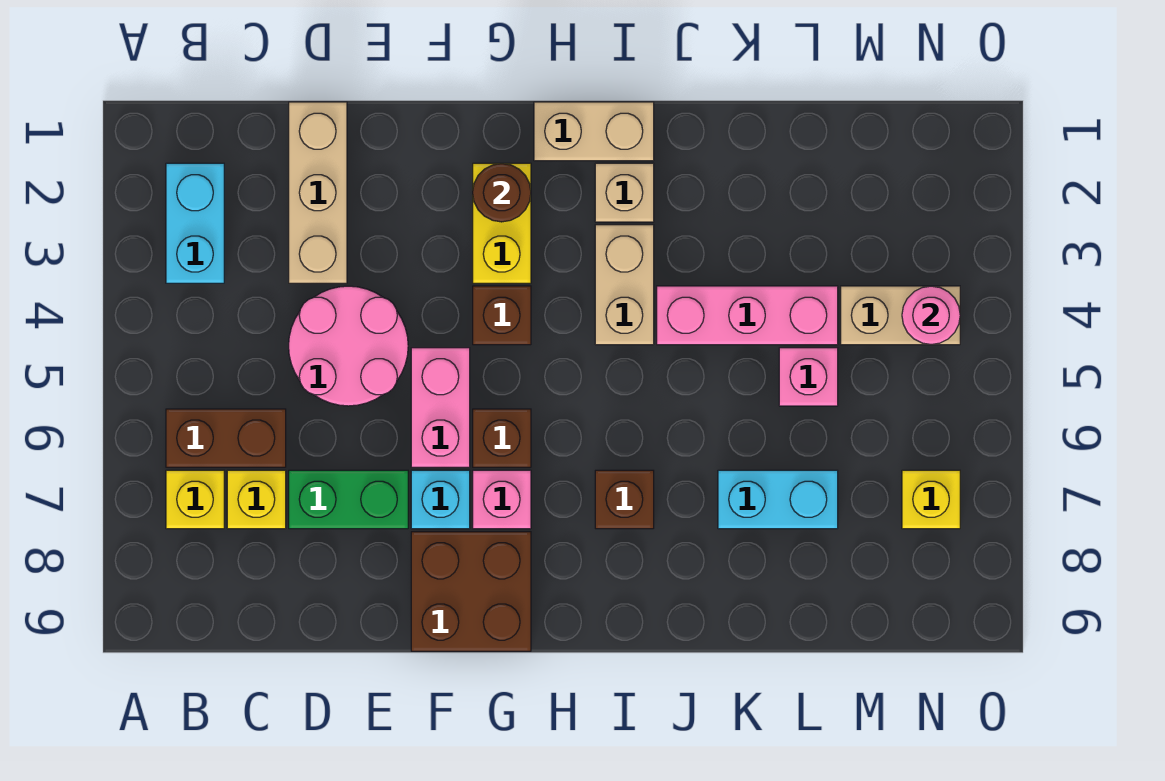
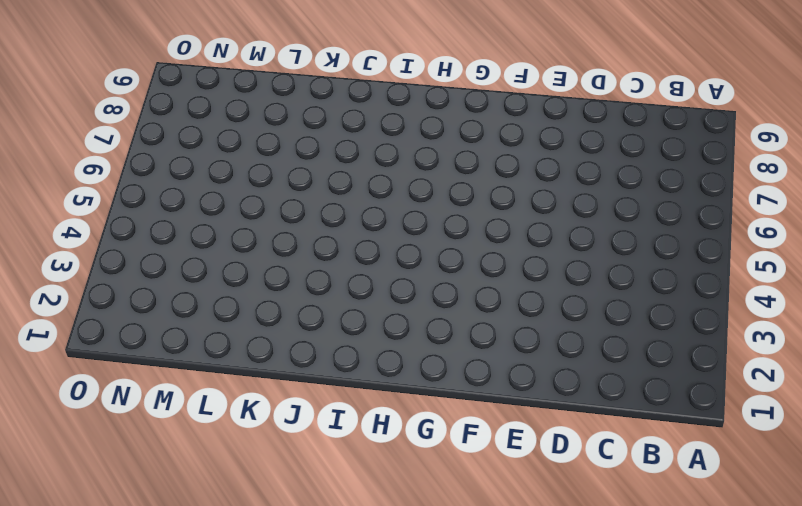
none -> cyan brick B2:B3 level 1
none -> brown brick B6:C6 level 1
none -> yellow brick B7 level 1

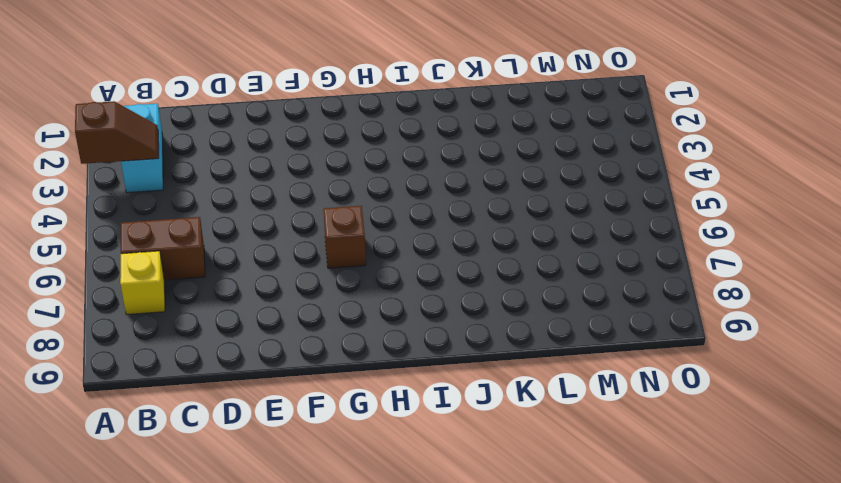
brown slope A3:B3 level 2 top A -> none
none -> yellow brick C7 level 1
none -> tan brick D1:D3 level 1
none -> pink round brick D4:E5 level 1

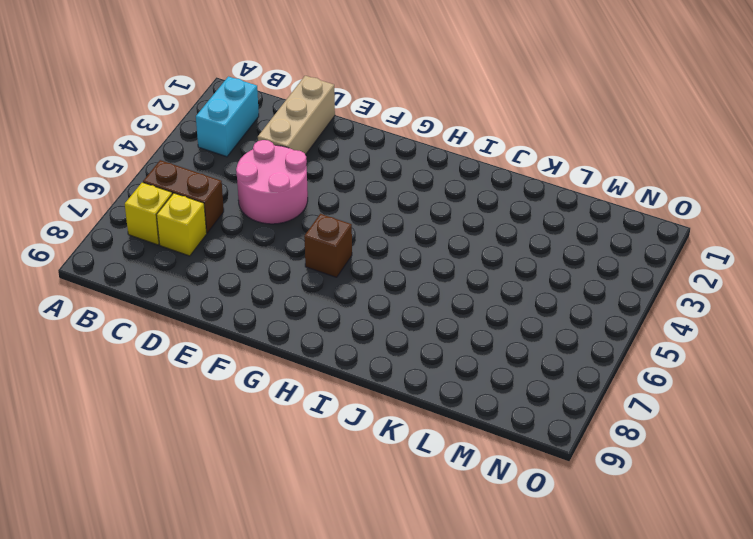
none -> green brick D7:E7 level 1
none -> pink brick F5:F6 level 1
none -> cyan brick F7 level 1

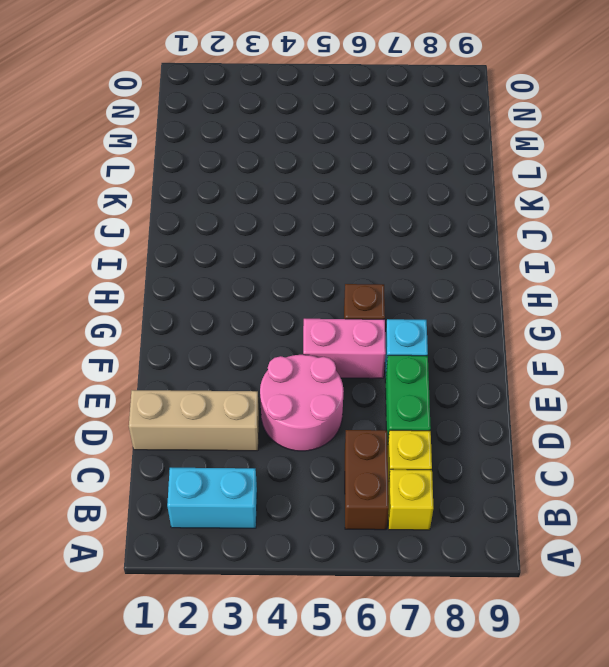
none -> brown brick F8:G9 level 1
none -> yellow brick G2:G3 level 1
none -> brown brick G4 level 1

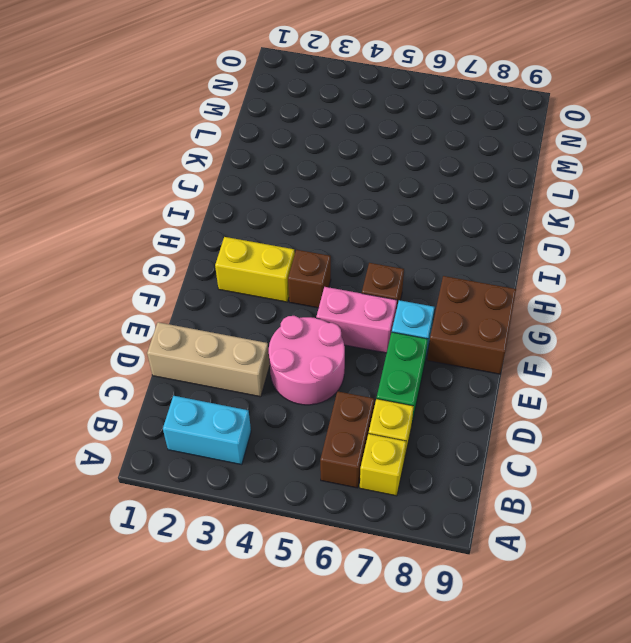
none -> pink brick G7 level 1
none -> tan brick H1:I1 level 1
none -> tan brick I2 level 1

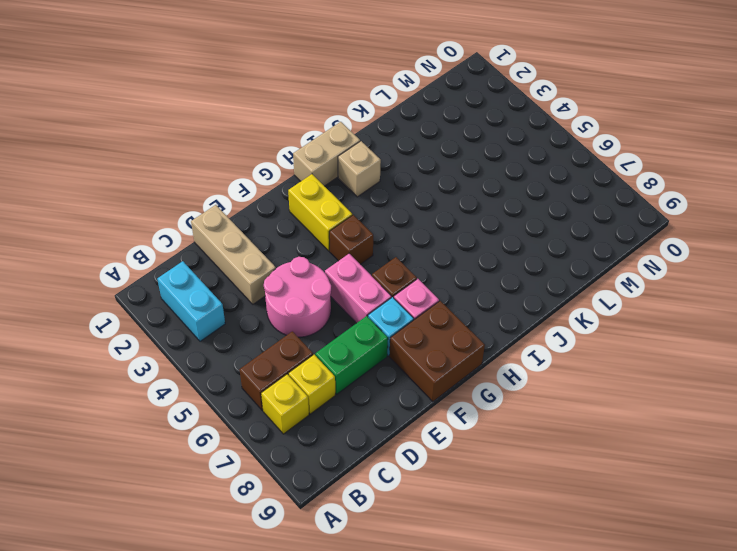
none -> tan brick I3:I4 level 1
none -> brown brick I7 level 1
none -> pink brick J4:L4 level 1

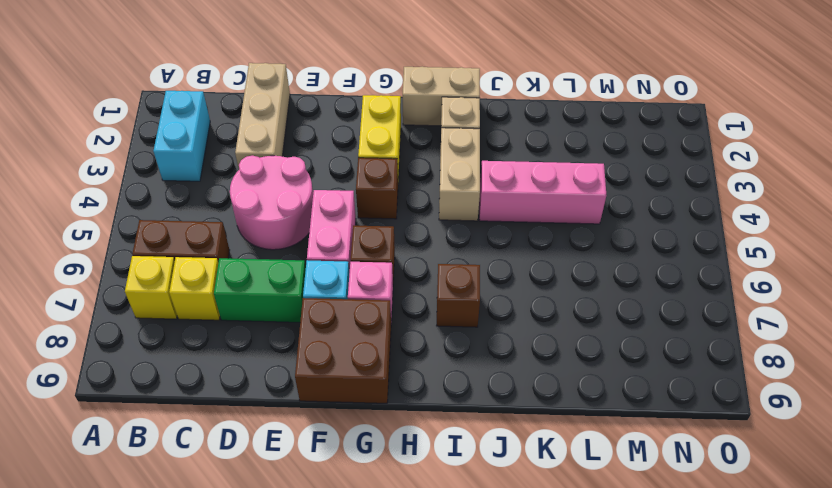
none -> cyan brick K7:L7 level 1
none -> pink brick L5 level 1
none -> tan brick M4:N4 level 1

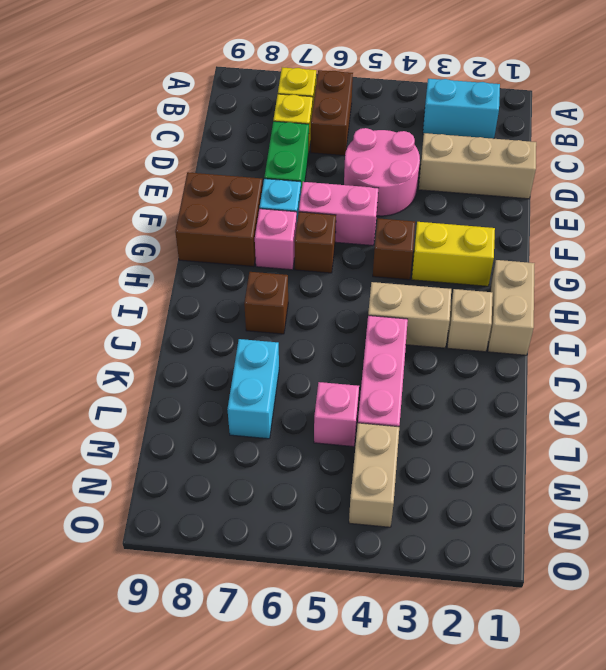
none -> yellow brick N7 level 1
none -> brown round brick G2 level 2
none -> pink round brick N4 level 2

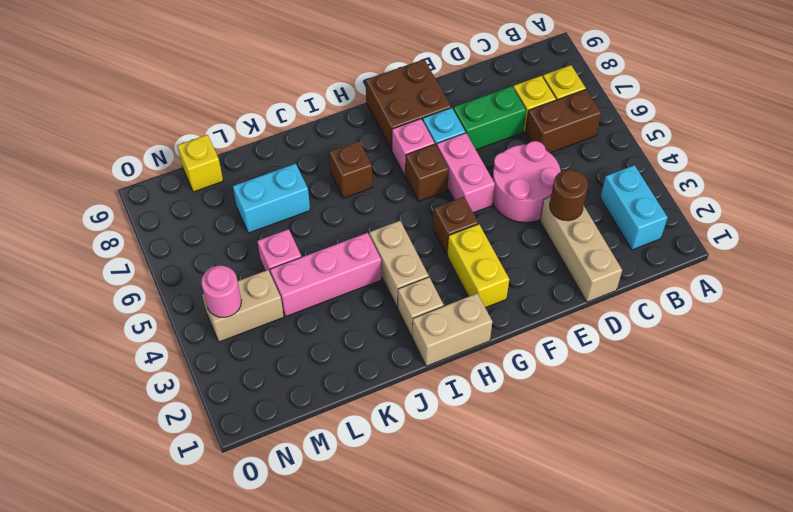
brown round brick D3 level 2 -> brown round brick G2 level 2
yellow brick M9 level 1 -> yellow brick N7 level 1

